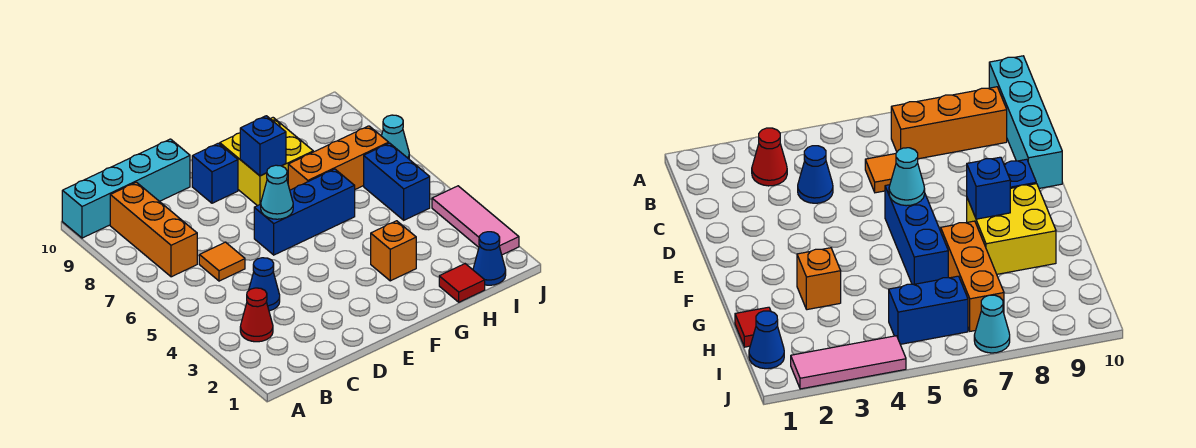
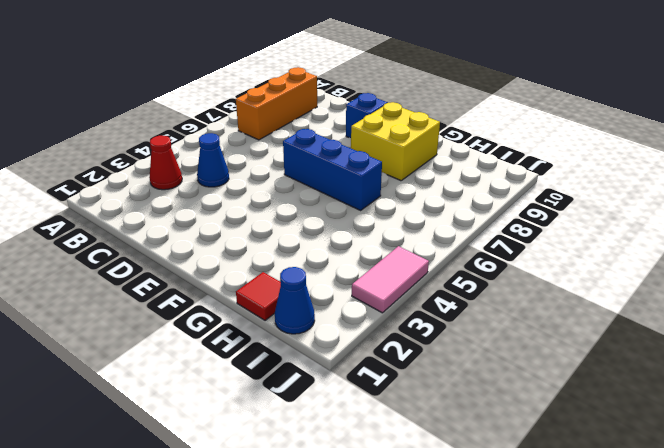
pink tile J3:J4 level 1 -> pink tile J2:J4 level 1
none -> cyan brick A10:D10 level 1
none -> orange tile C6 level 1
none -> orange brick G3 level 1

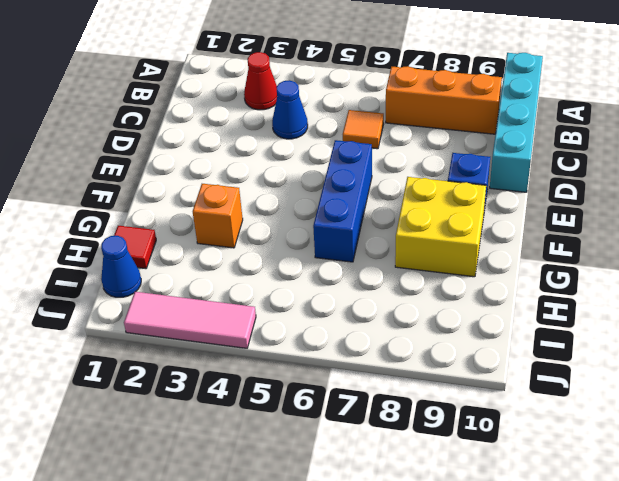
none -> orange brick G7:I7 level 1
none -> blue brick I5:I6 level 1
none -> cyan cone J7 level 1

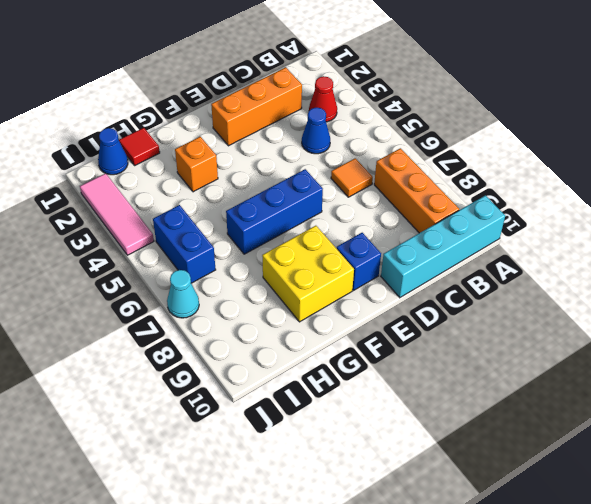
orange brick C2:E2 level 1 -> orange brick G7:I7 level 1
none -> cyan cone E6 level 2
none -> blue brick F8 level 2

